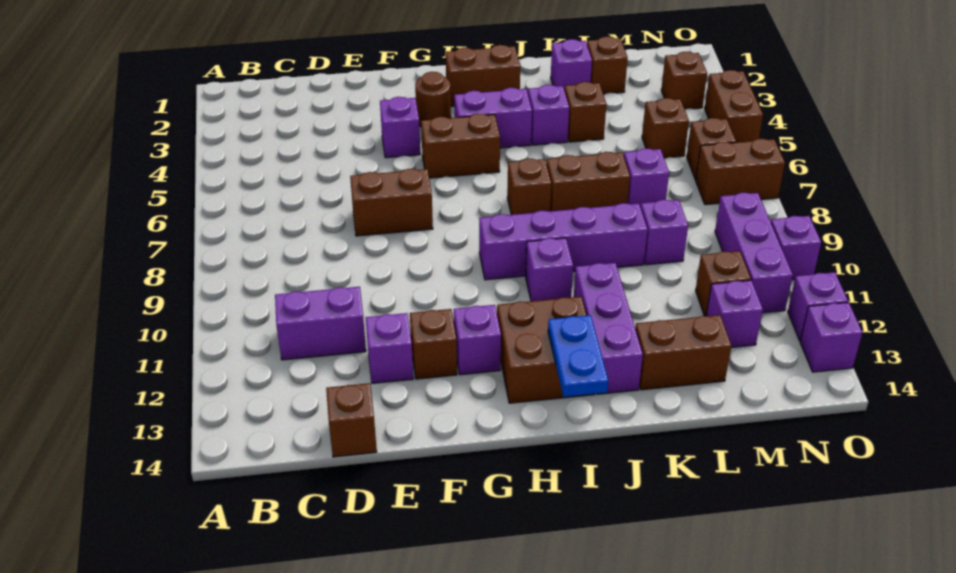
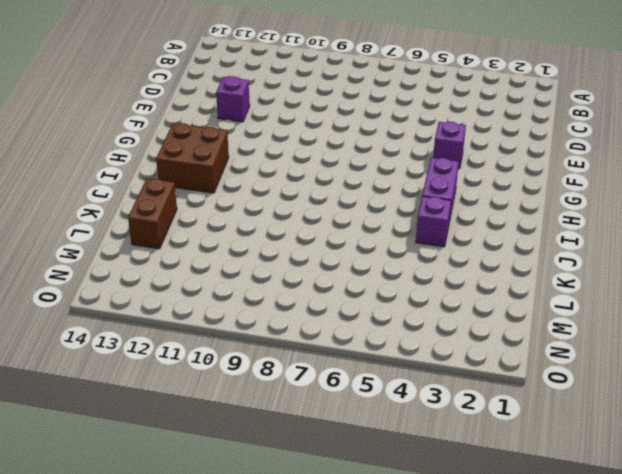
none -> purple brick C11:D11 level 1
none -> brown brick D14 level 1
none -> brown brick E7:F7 level 1
none -> brown brick F12 level 1

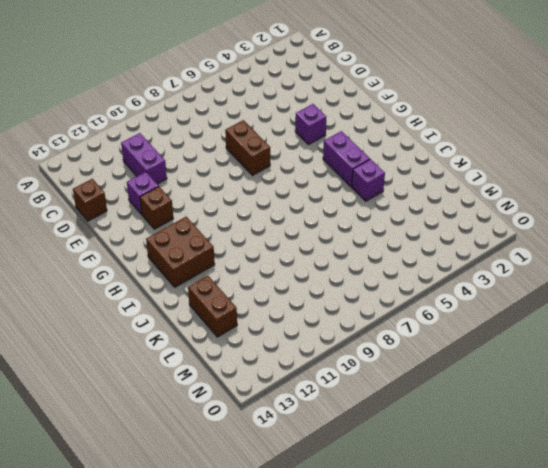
none -> brown round brick G3 level 1
none -> brown brick G5:H5 level 1
none -> purple brick G12 level 1
none -> brown brick H2:I2 level 1

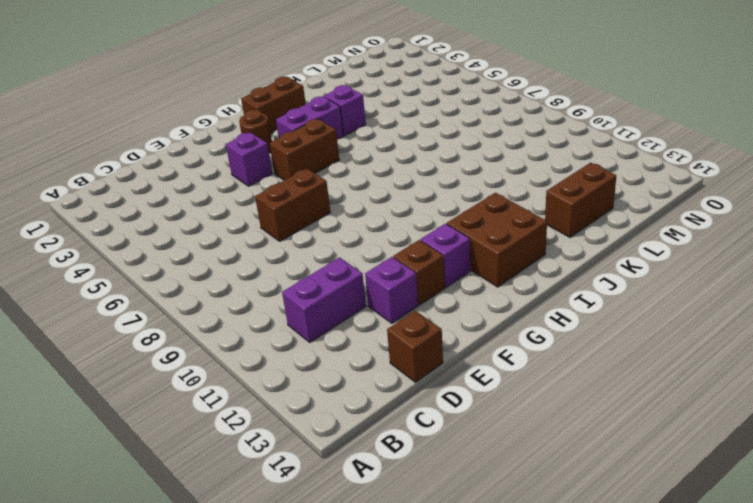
none -> purple brick H9:K9 level 1
none -> brown brick I7 level 1
none -> purple brick I10 level 1
none -> brown brick J7:K7 level 1

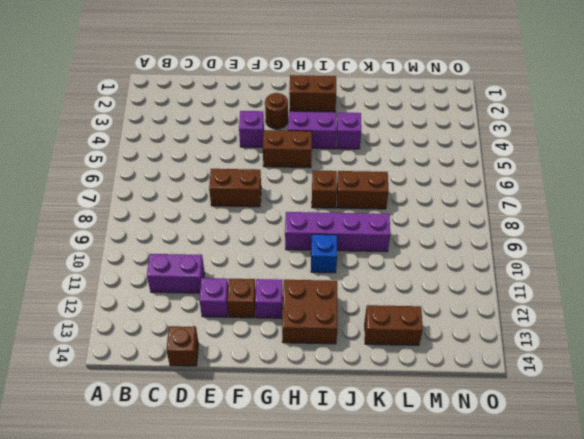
blue brick I10 level 1 -> purple brick I10 level 1
none -> purple brick J11:J13 level 1
none -> purple brick K2 level 1
none -> brown brick K4 level 1
none -> brown brick L2 level 1

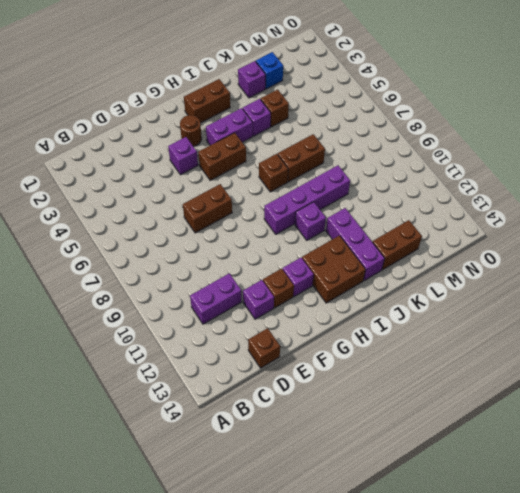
blue brick L2 level 1 -> brown brick L2 level 1
none -> purple brick L7 level 1
none -> purple brick L9 level 1
none -> brown brick M5 level 1
none -> brown brick M11 level 1

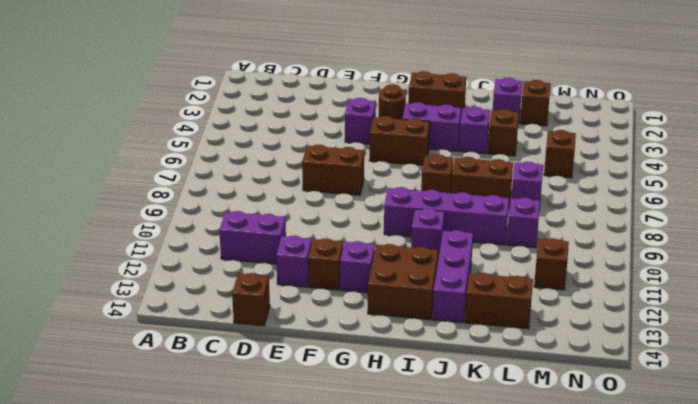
none -> purple brick M12 level 1
none -> brown brick N3 level 1
none -> brown brick N6 level 1
none -> brown brick N7:O7 level 1

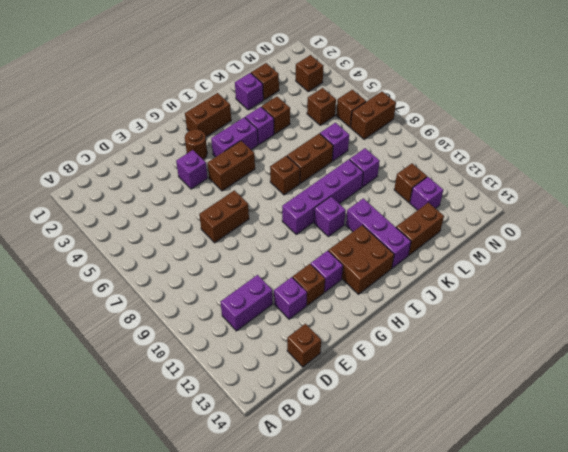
none -> purple brick N9:N11 level 1
none -> brown brick O4:O5 level 1
none -> purple brick O10 level 1
none -> purple brick O12 level 1

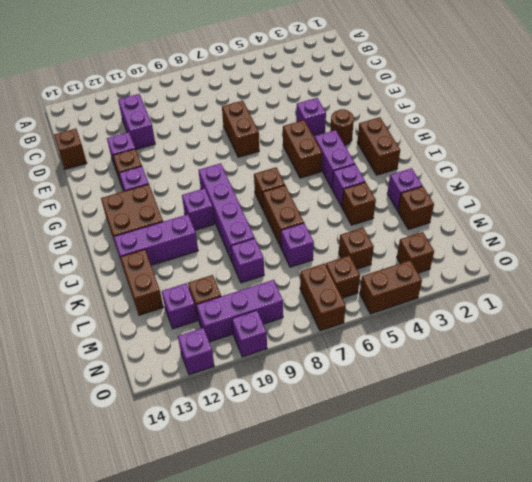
none -> purple brick O13 level 1
none -> blue plate I13:I14 level 2

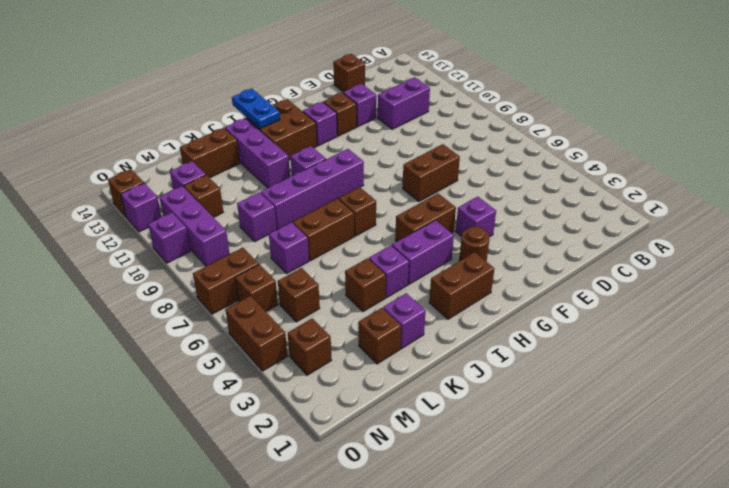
brown brick O13 level 1 -> purple brick O13 level 1

